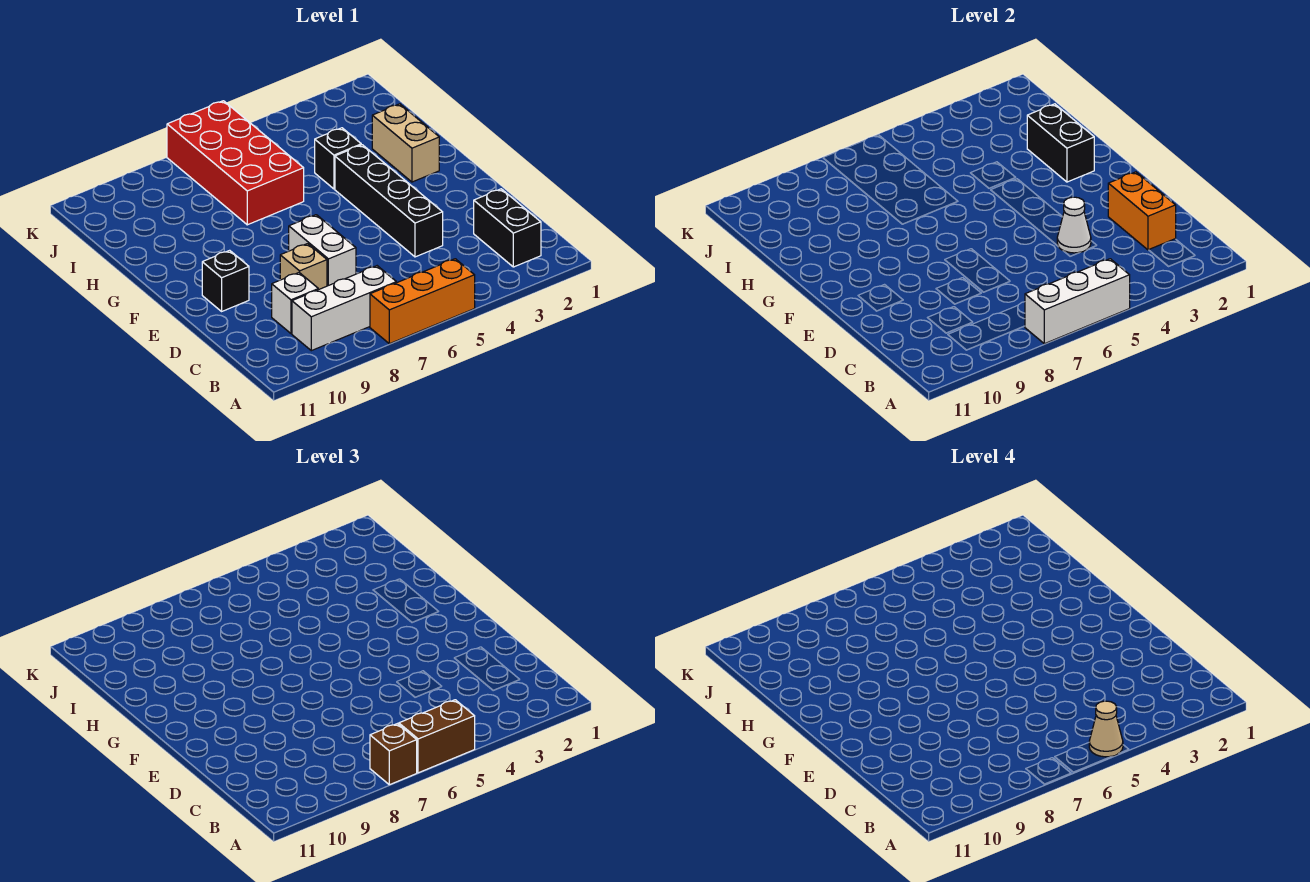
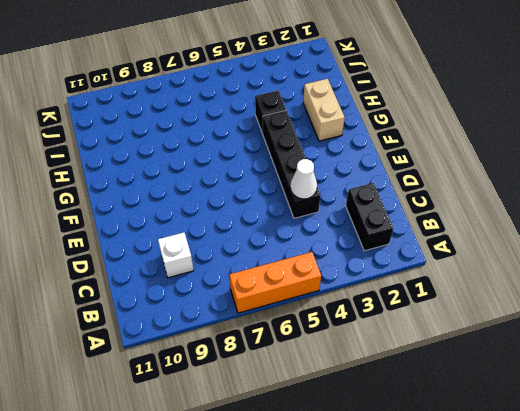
none -> white brick B7:B9 level 1
none -> white brick D7:E7 level 1
none -> tan brick D8 level 1

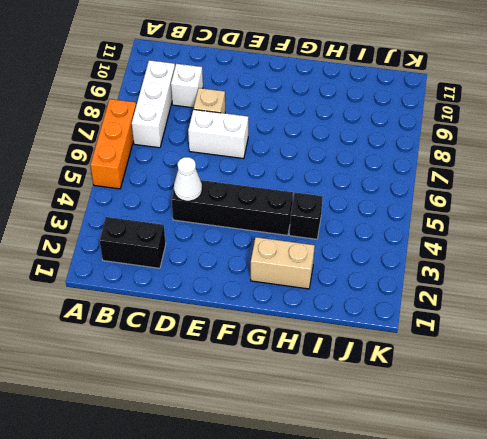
none -> black brick E10 level 1
none -> red brick H6:K7 level 1
none -> white brick A5:A7 level 2

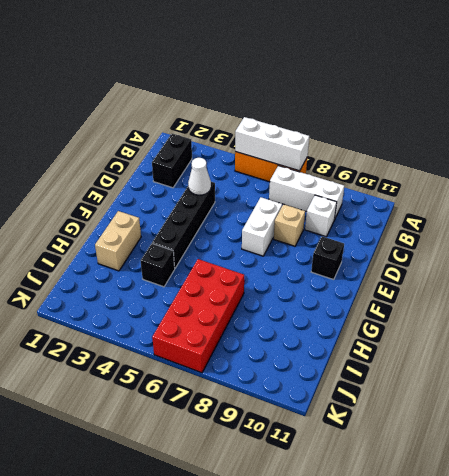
none -> orange brick C2:D2 level 2
none -> black brick G2:H2 level 2
none -> brown brick A5:A6 level 3

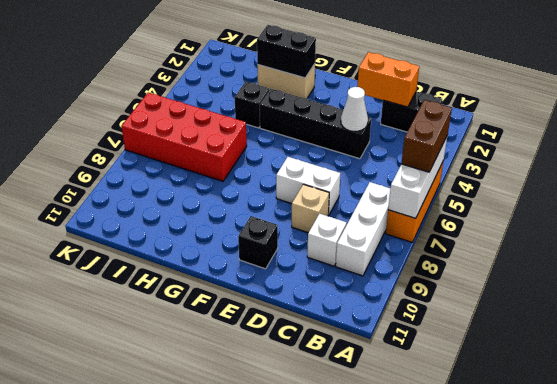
none -> brown brick A7 level 3
none -> tan cone A5 level 4

